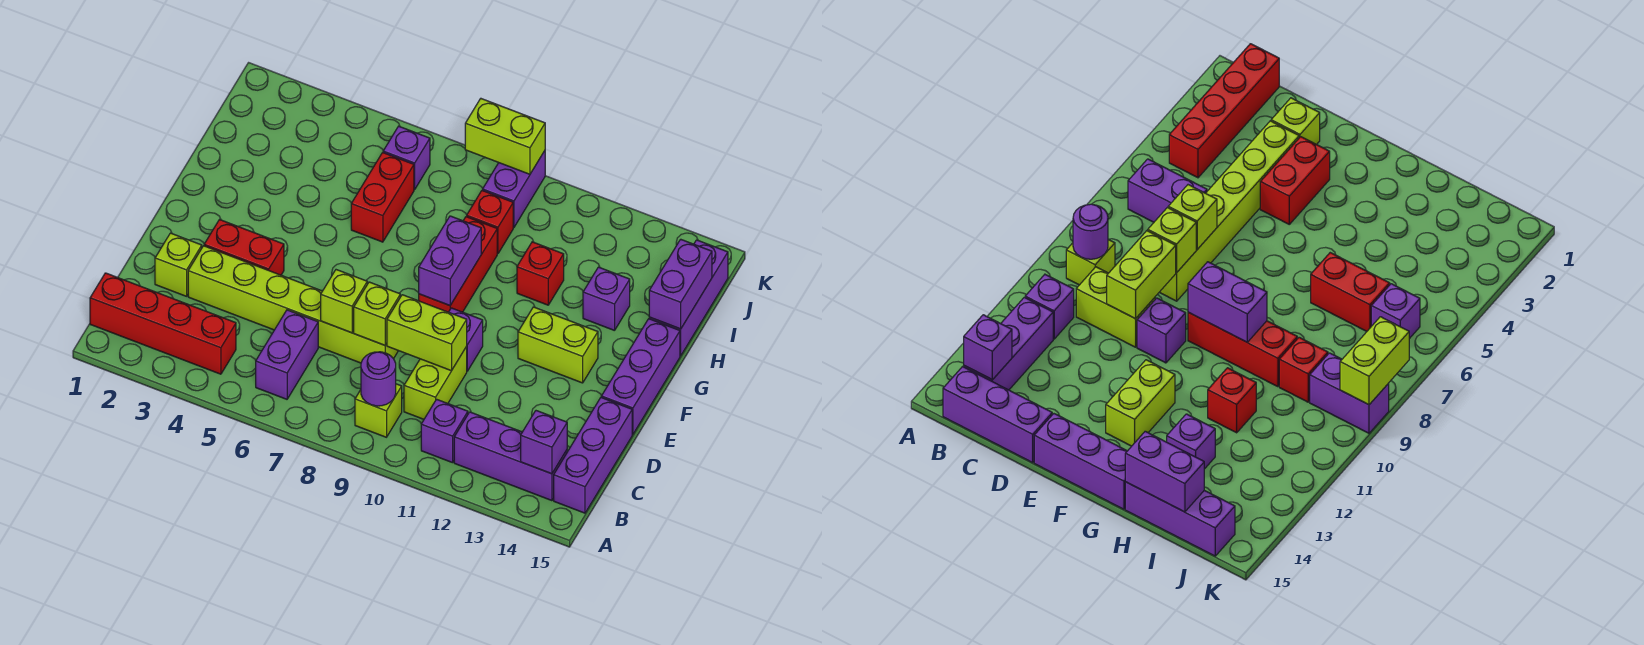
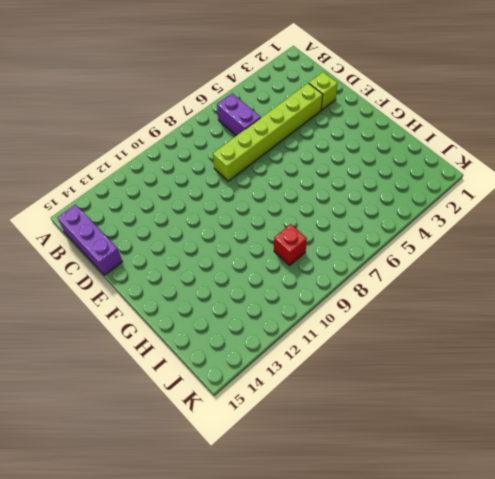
none -> red brick B1:B4 level 1
none -> lime brick B9 level 1
none -> purple brick B11 level 1

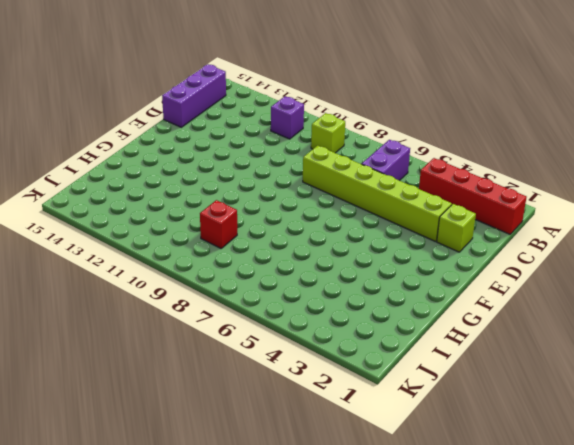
none -> purple brick B12:B14 level 1
none -> lime brick C10:D10 level 1
none -> red brick E3:E4 level 1

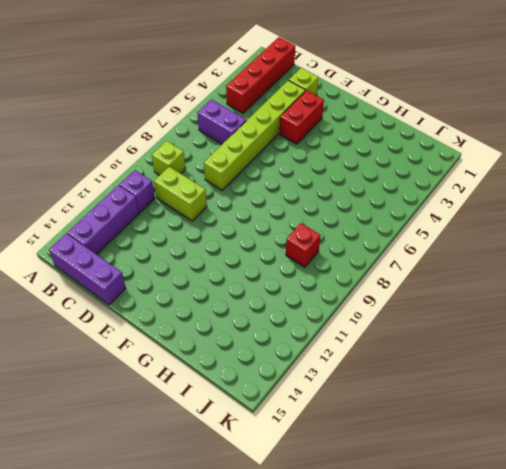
none -> purple brick E10 level 1
none -> purple brick E15:G15 level 1
none -> red brick F9:H9 level 1

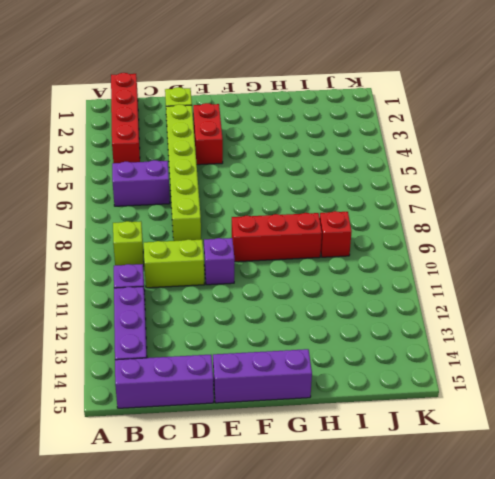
none -> lime brick F12:F13 level 1
none -> red brick H6:I6 level 1
none -> red brick H11 level 1

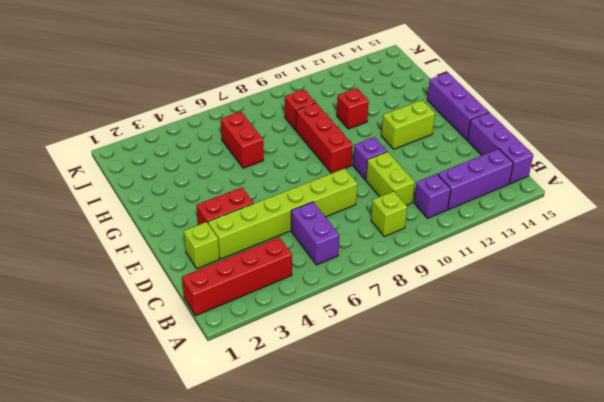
none -> purple brick H13 level 1
none -> purple brick H15:J15 level 1
none -> purple brick J6 level 1

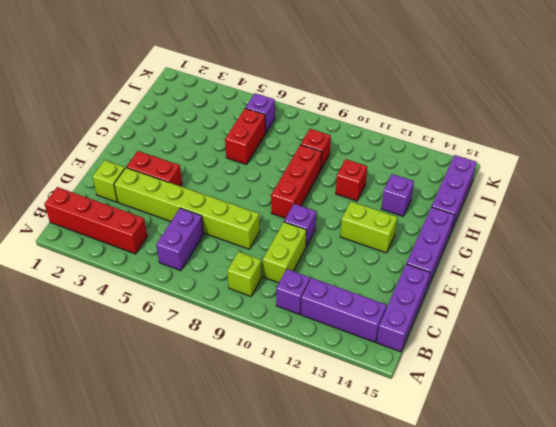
none -> purple brick J9:K9 level 1
none -> purple round brick B9 level 2
none -> purple brick B14 level 2

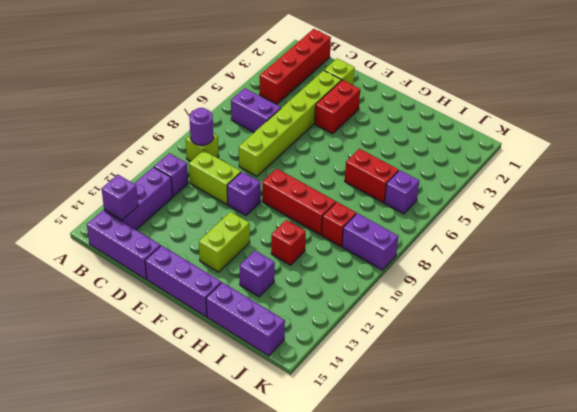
none -> lime brick D7 level 2
none -> lime brick D8 level 2
none -> lime brick D9:D10 level 2

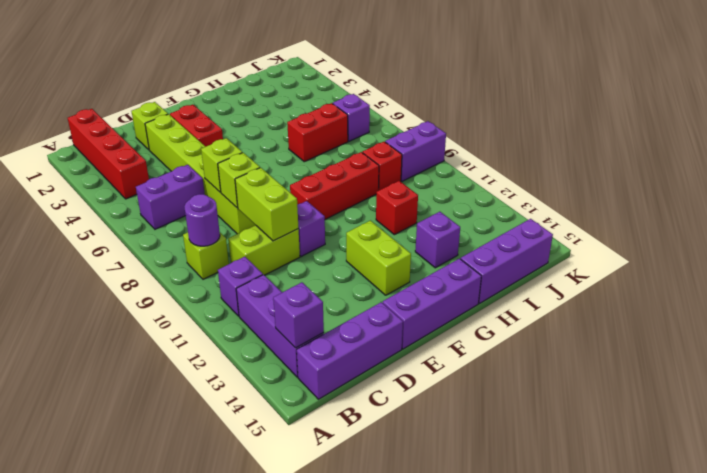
none -> purple brick F9:G9 level 2
none -> purple brick H15:I15 level 2
none -> lime brick K8:K9 level 2

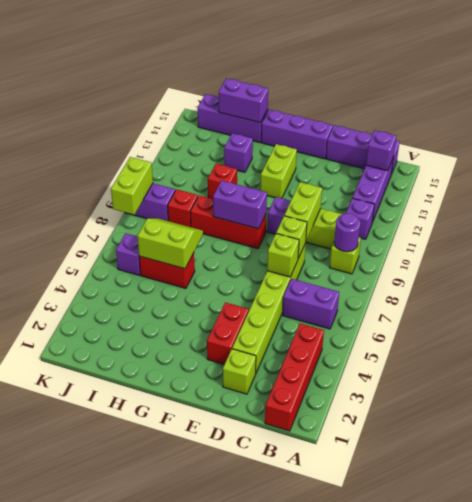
lime slope H6:I7 level 2 top 6 -> none

